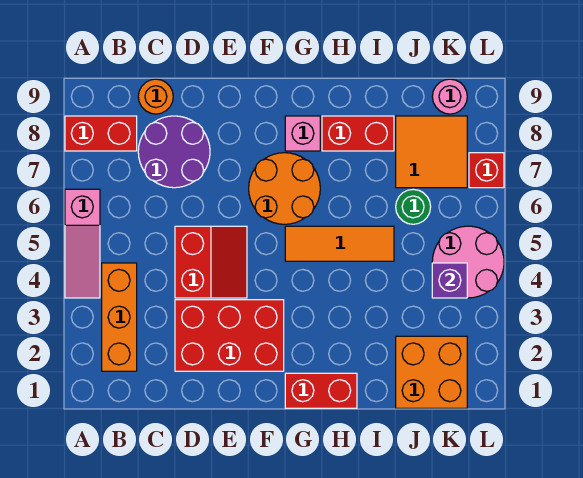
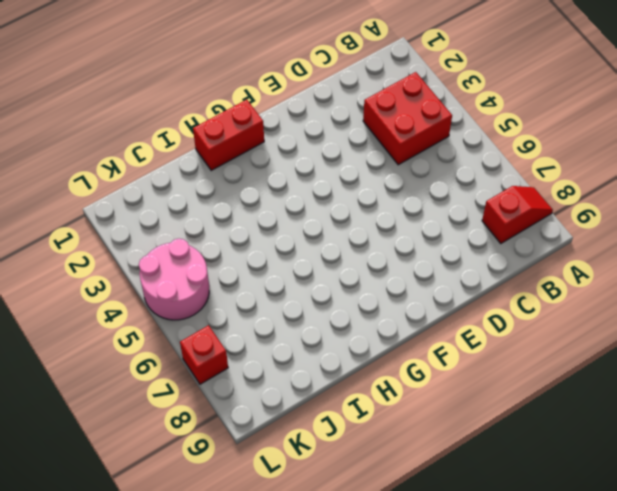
red slope A8:B8 level 1 top B -> red brick A8:B8 level 1
red brick B3:C4 level 1 -> orange brick B2:B4 level 1
none -> pink slope A4:A6 level 1 top 6
none -> purple round brick C7:D8 level 1
none -> orange round brick C9 level 1

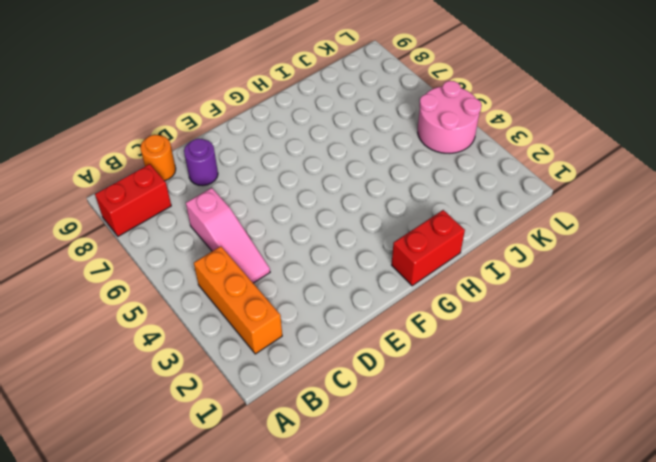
pink slope C4:C6 level 1 top 6 -> pink slope A4:A6 level 1 top 6
purple round brick D8 level 1 -> purple round brick C7:D8 level 1
none -> red brick D2:F3 level 1
none -> red slope D4:E5 level 1 top D
none -> orange round brick F6:G7 level 1

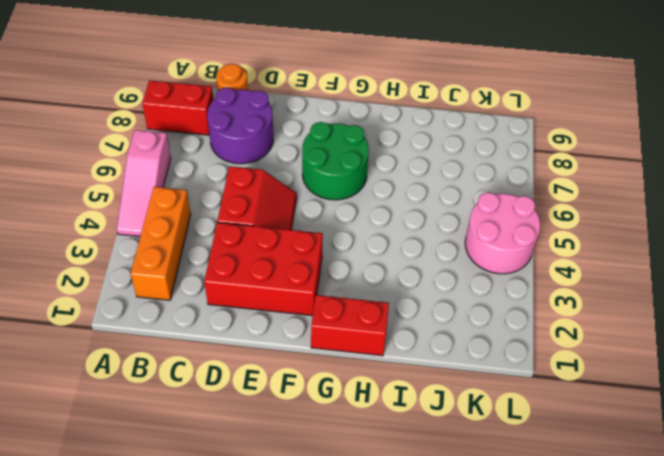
green round brick F6:G7 level 1 -> orange round brick F6:G7 level 1
none -> orange tile G5:I5 level 1
none -> pink brick G8 level 1
none -> red brick H8:I8 level 1

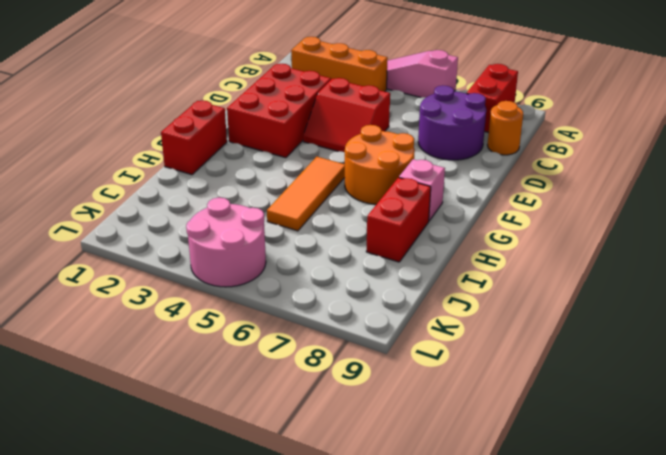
none -> orange brick J1:K2 level 1
none -> green round brick J6 level 1
none -> orange tile J7:K8 level 1

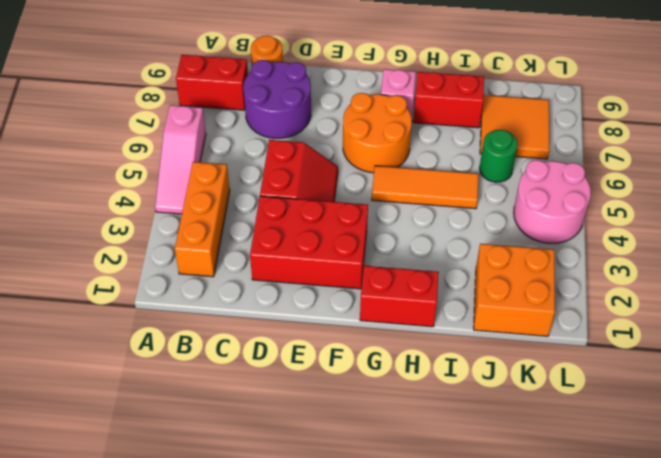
none -> pink round brick K9 level 1
none -> red brick L7 level 1
none -> purple brick K4 level 2

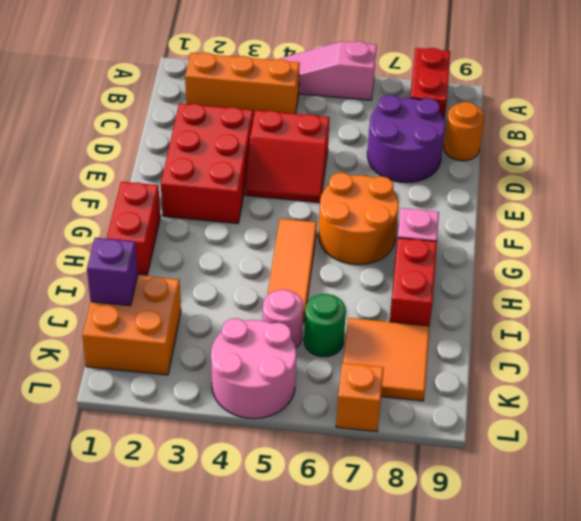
purple brick J1 level 2 -> purple brick K4 level 2
pink round brick J5 level 1 -> pink round brick K9 level 1
orange brick L7 level 1 -> red brick L7 level 1

